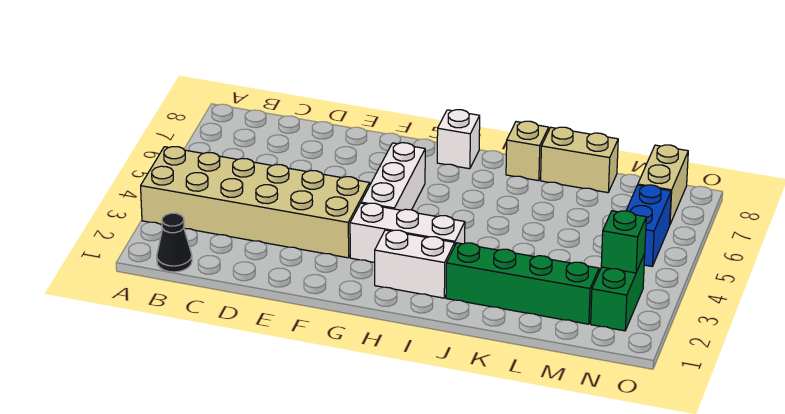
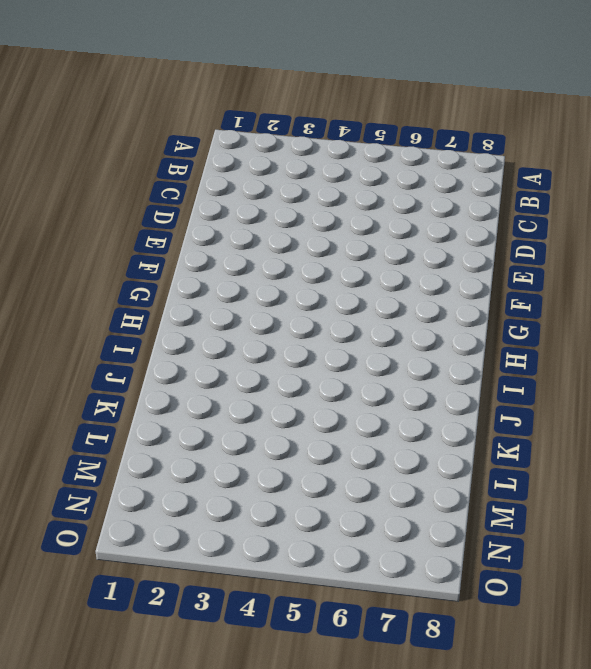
none -> tan brick A3:F4 level 1
none -> black cone B1 level 1
none -> white brick G3:I3 level 1

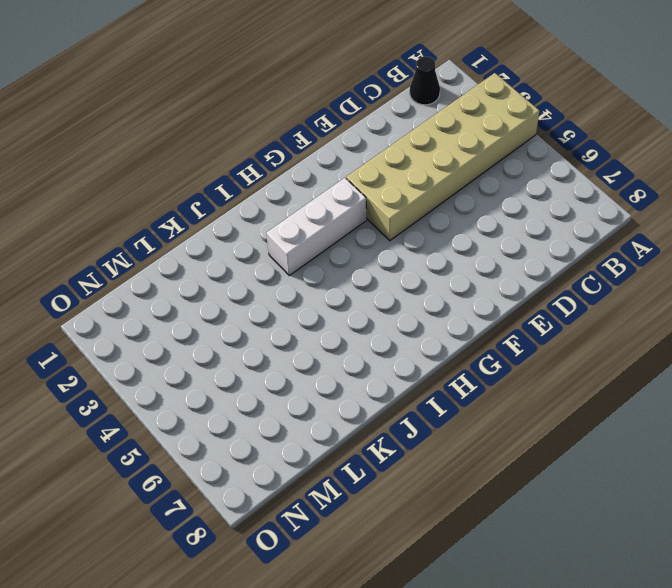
none -> white brick G4:G6 level 1
none -> white brick H2:I2 level 1
none -> white brick H8 level 1

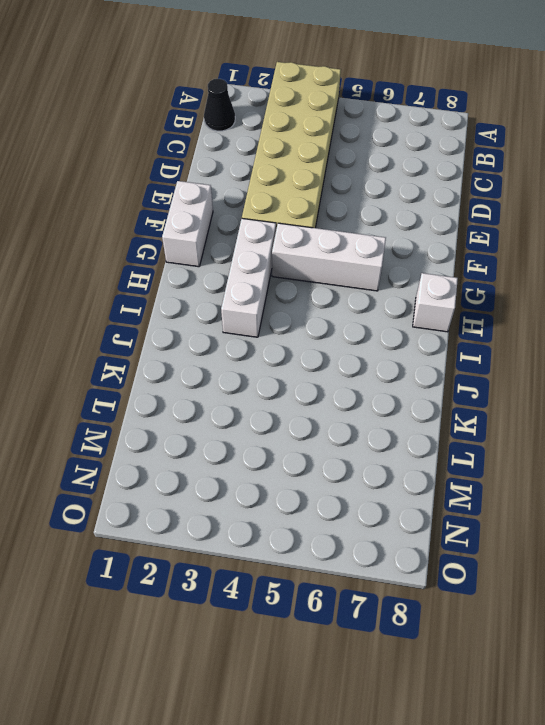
white brick F1:G1 level 1 -> white brick H2:I2 level 1
none -> green brick J2:M2 level 1
none -> tan brick J8 level 1
none -> tan brick K8:L8 level 1

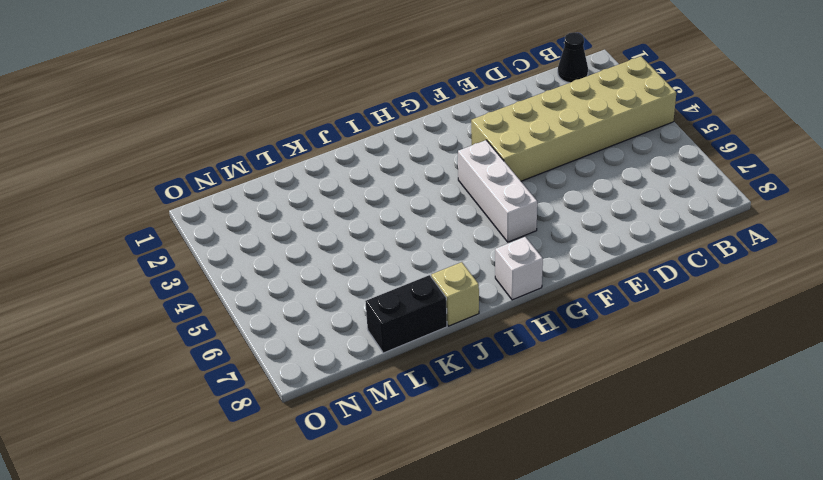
black brick K8:L8 level 1 -> tan brick K8:L8 level 1
none -> white brick G3:I3 level 1
none -> white brick H2:I2 level 1
none -> green brick J2:M2 level 1

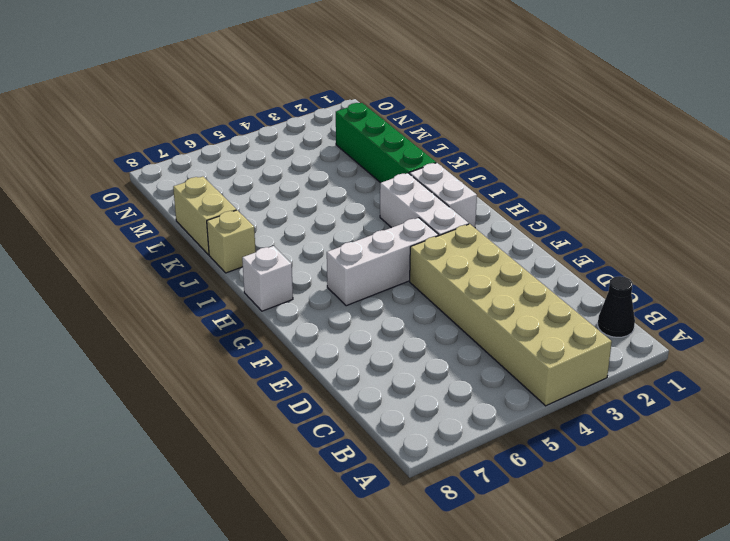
none -> green brick N2:N3 level 1
none -> blue brick N5:N6 level 1
none -> tan brick N7:N8 level 1

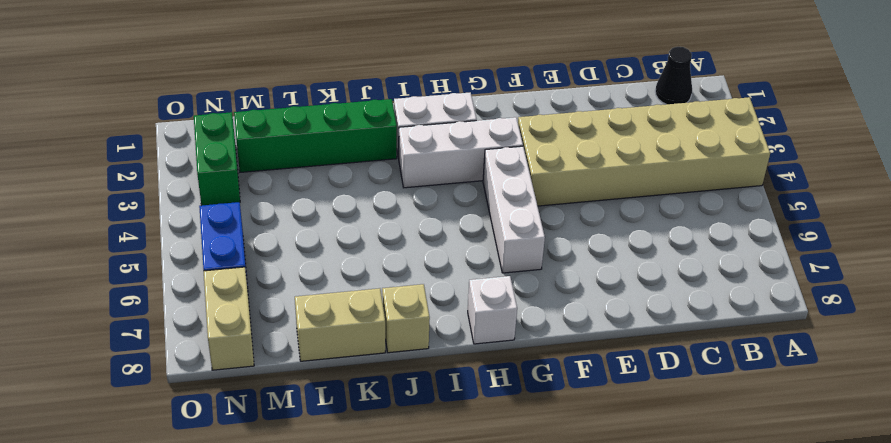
none -> green brick N3 level 2

